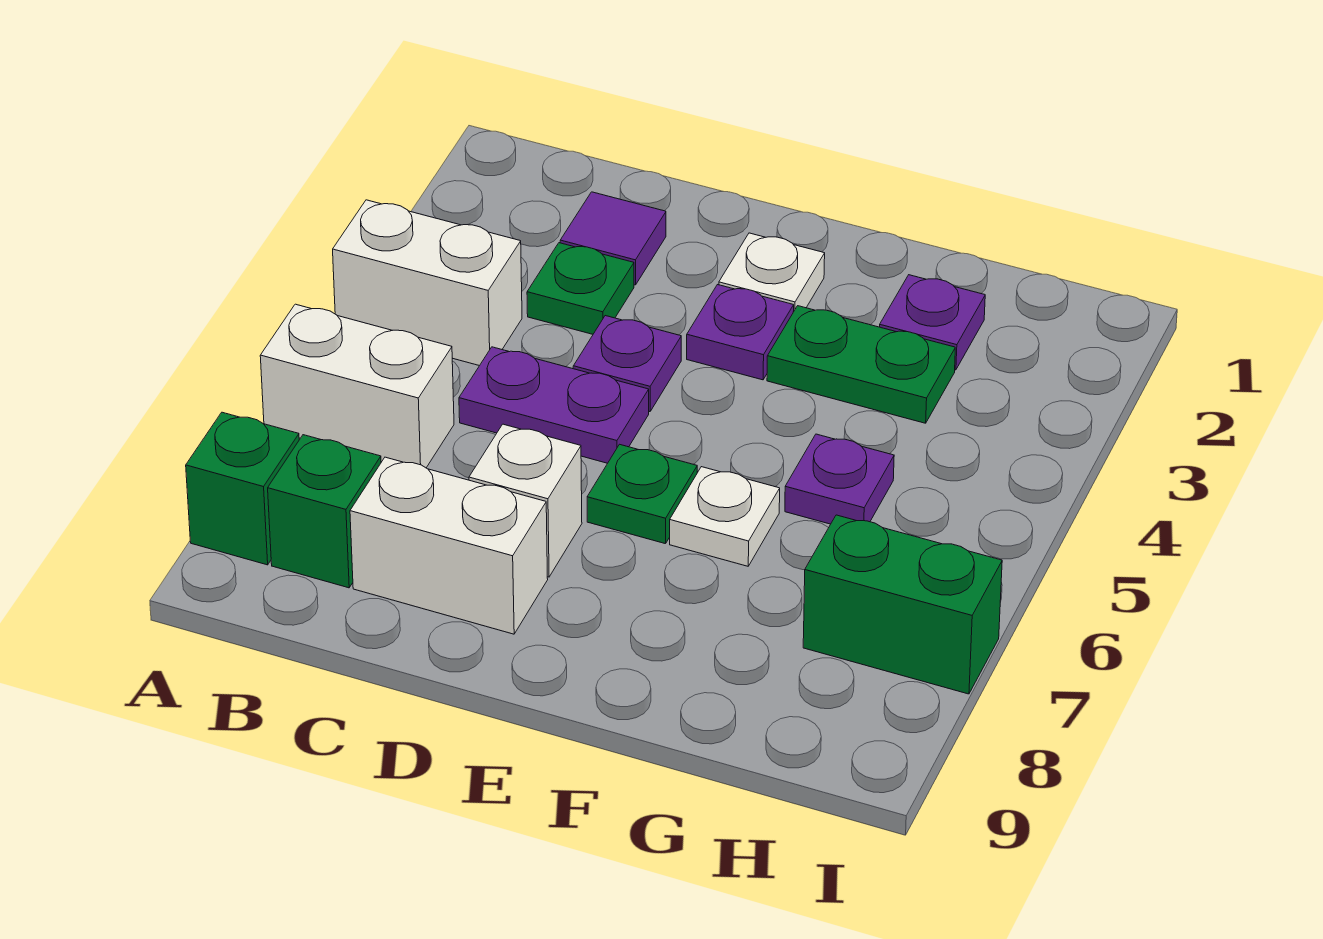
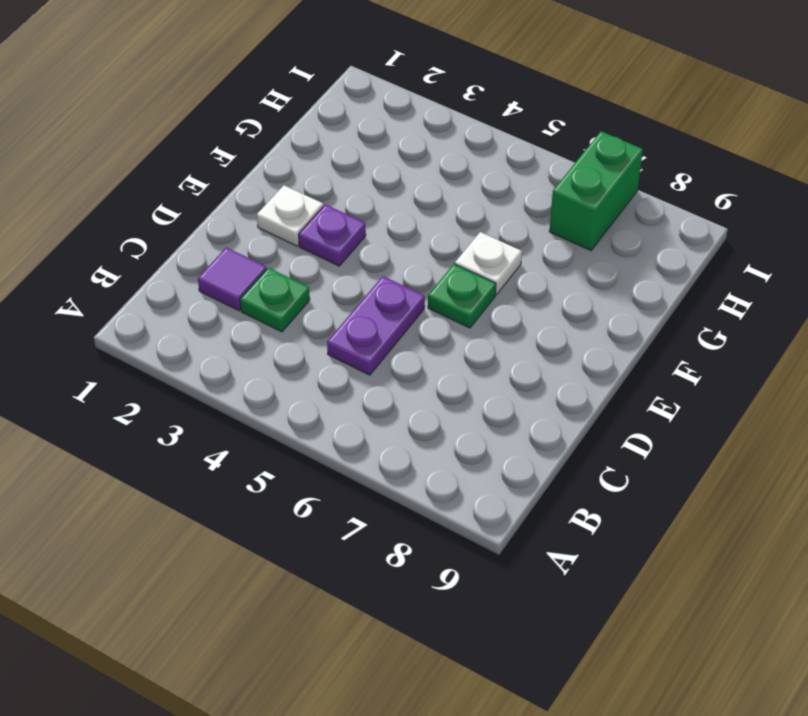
none -> white brick A4:B4 level 1
none -> white brick A6:B6 level 1
none -> green brick A8 level 1

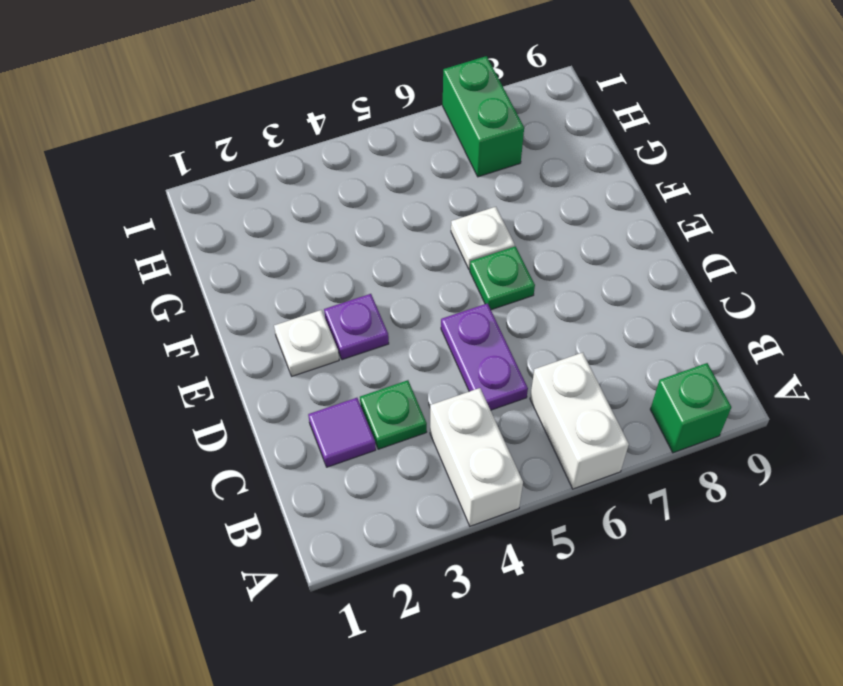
none -> green brick B8 level 1
none -> white brick C8:D8 level 1
none -> purple plate D4 level 1

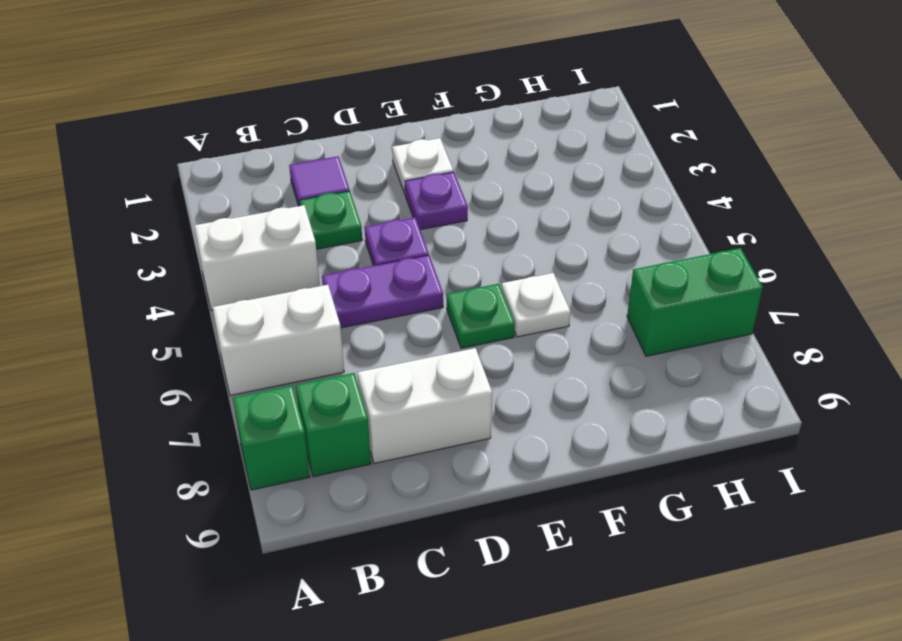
none -> white brick D7 level 1
none -> green plate F3:G3 level 1
none -> purple plate G2 level 1

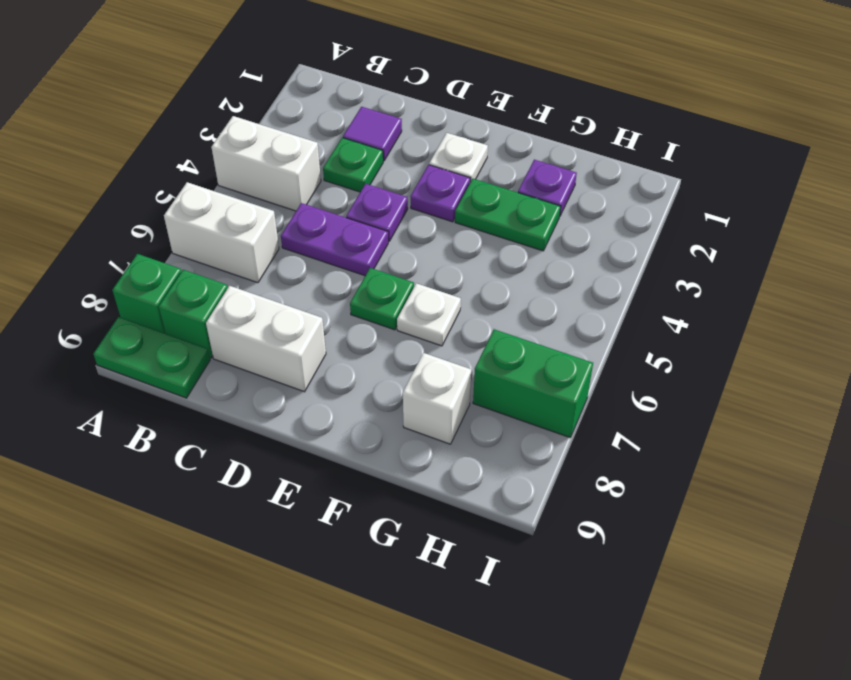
green plate A9:B9 level 1 -> none
white brick G8 level 1 -> white brick D7 level 1
none -> purple plate G5 level 1

